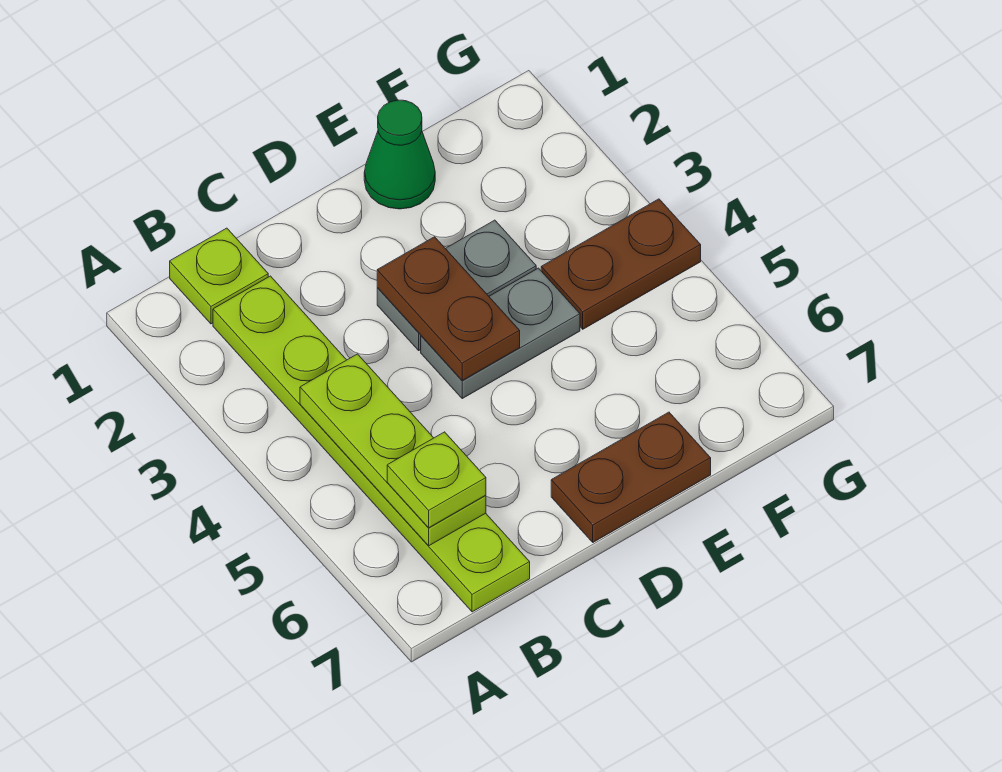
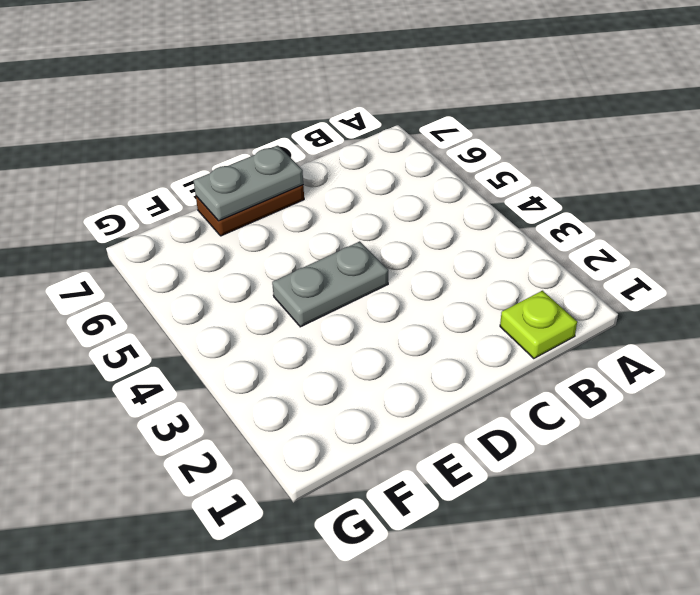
grey plate D7:E7 level 2 -> grey plate D3:E3 level 1
none -> lime plate B2:B7 level 1
none -> green cone E1 level 1

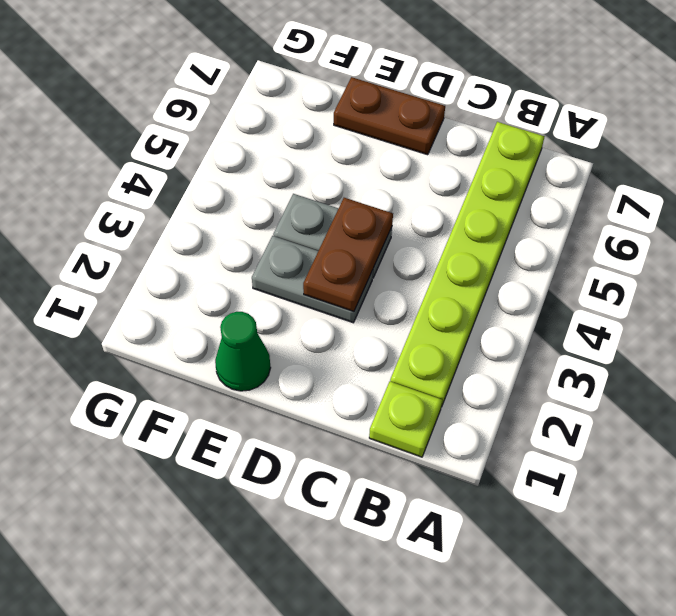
none -> brown plate F4:G4 level 1
none -> lime plate B4:B6 level 2

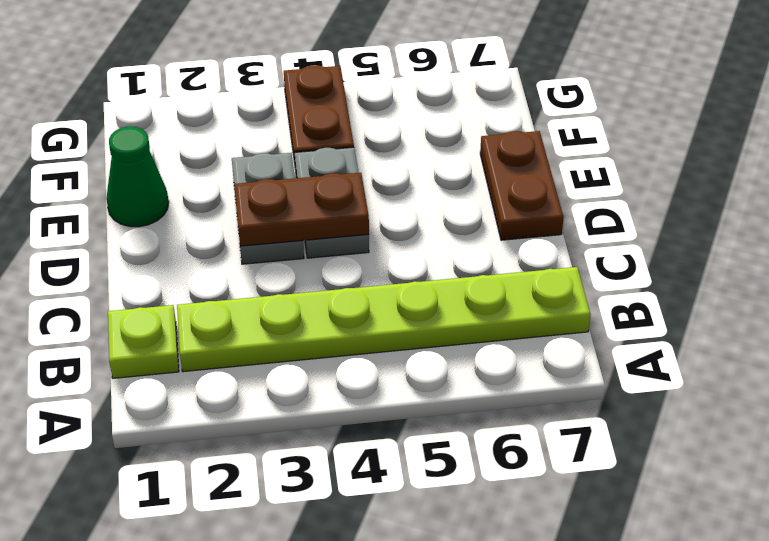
none -> lime plate B4:B6 level 2
none -> lime plate B6 level 3

